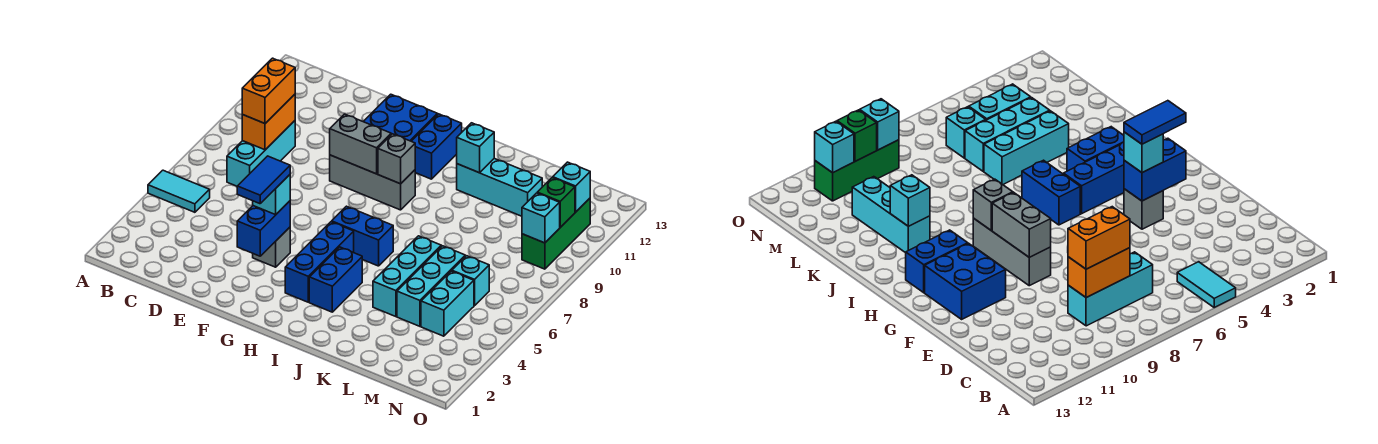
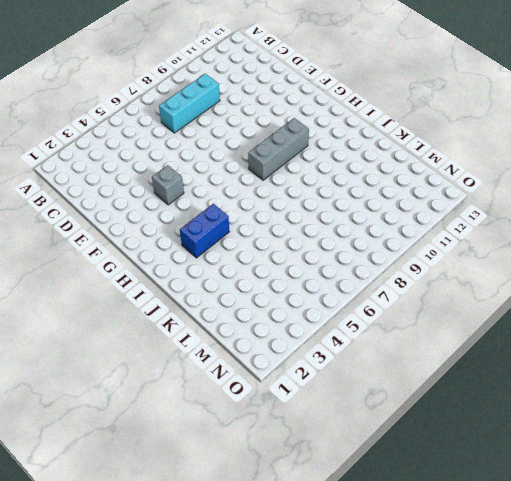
grey brick H8:H10 level 1 -> grey brick F9:H9 level 1
none -> cyan tile A5:B5 level 1
none -> blue brick F11:G12 level 1
none -> blue brick H3:H5 level 1

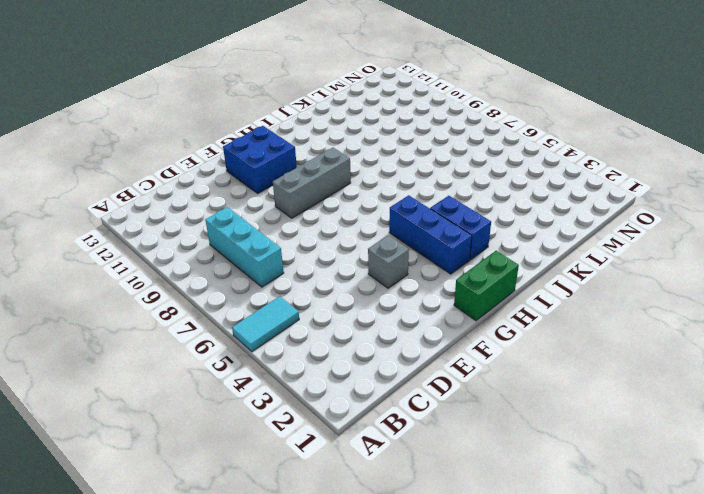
green brick G1:H1 level 1 -> none
none -> blue brick H6:I6 level 1
none -> blue brick H11:H12 level 1
none -> cyan brick J11:L11 level 1

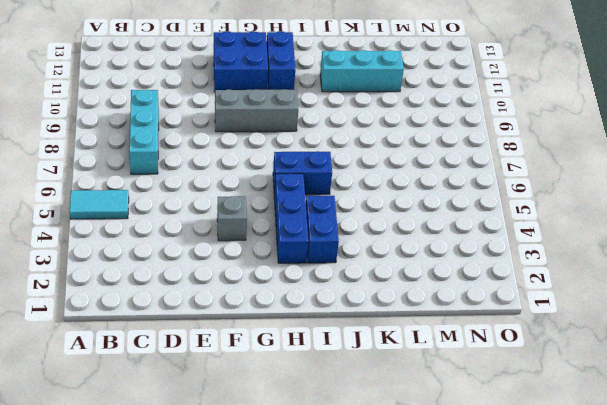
none -> cyan brick K4:K6 level 1
none -> cyan brick L4:L6 level 1
none -> cyan brick M4:M5 level 1

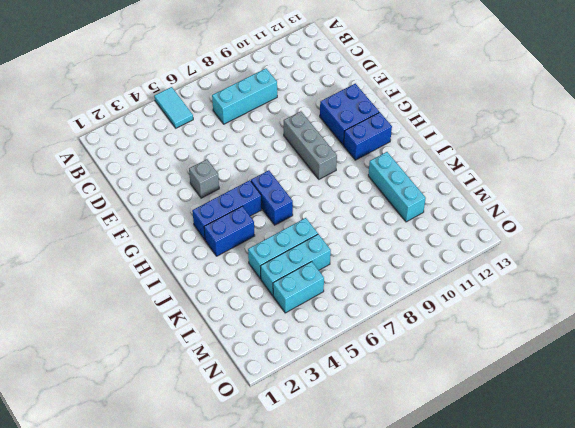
none -> cyan brick M6 level 1
none -> green brick N9:N11 level 1
none -> orange brick C8:C9 level 2

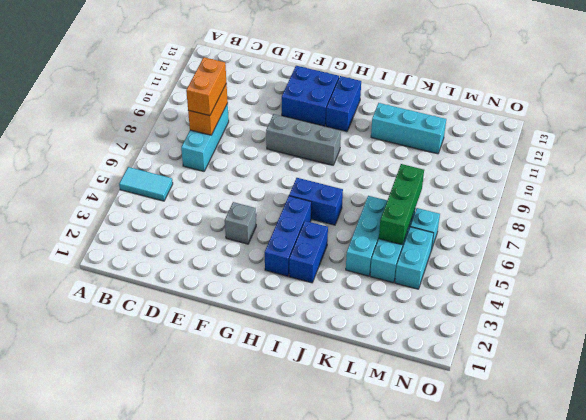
green brick L5:L7 level 2 -> green brick N9:N11 level 1
none -> blue brick F3:F4 level 2
none -> grey brick F9:G9 level 2
none -> grey brick H9 level 2

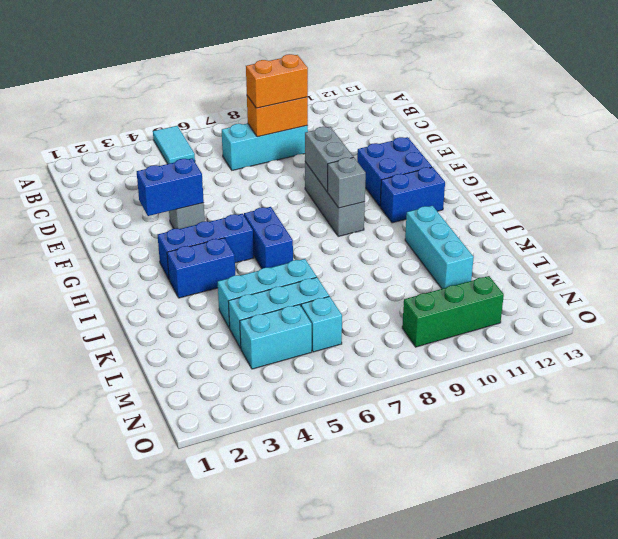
none -> cyan brick J11 level 2
none -> cyan brick N9 level 2
none -> green brick N10 level 2

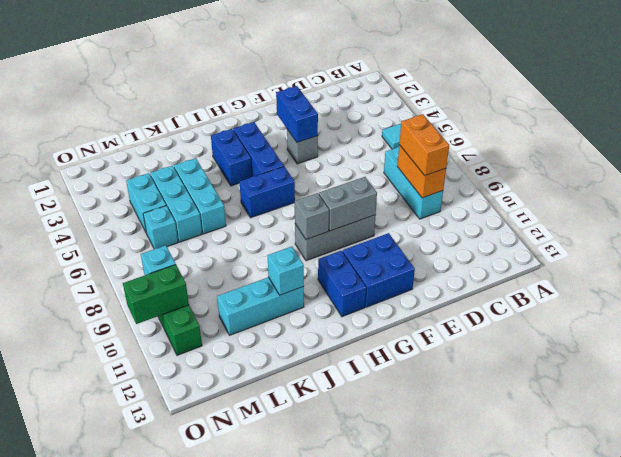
green brick N10:O10 level 2 -> green brick N10 level 2
none -> cyan brick N11 level 2
none -> cyan brick F4 level 3
none -> blue tile F3:F4 level 4

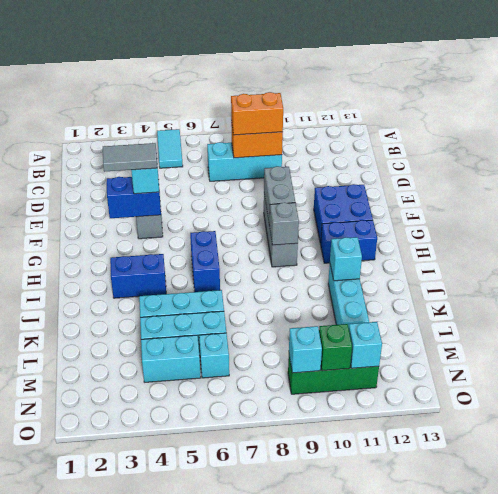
grey tile F3:F4 level 4 -> blue tile F3:F4 level 4
none -> blue brick H3:H5 level 1

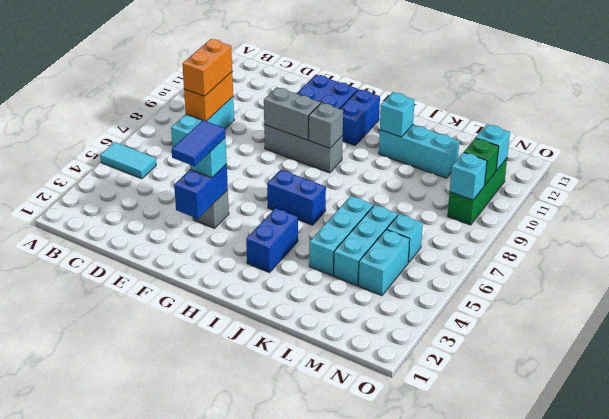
none -> blue brick H3:H5 level 1

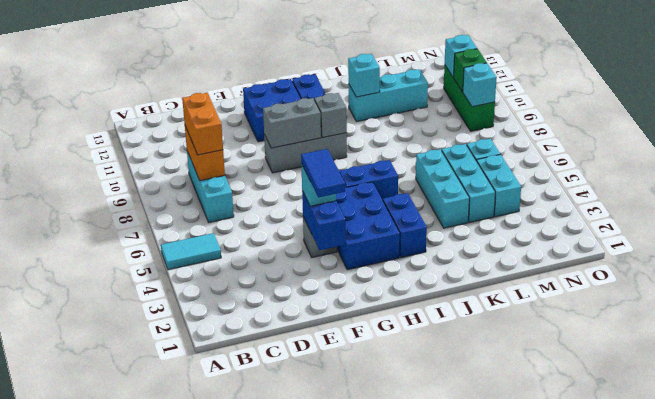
blue brick G3:H5 level 1 -> blue brick H3:H5 level 1

